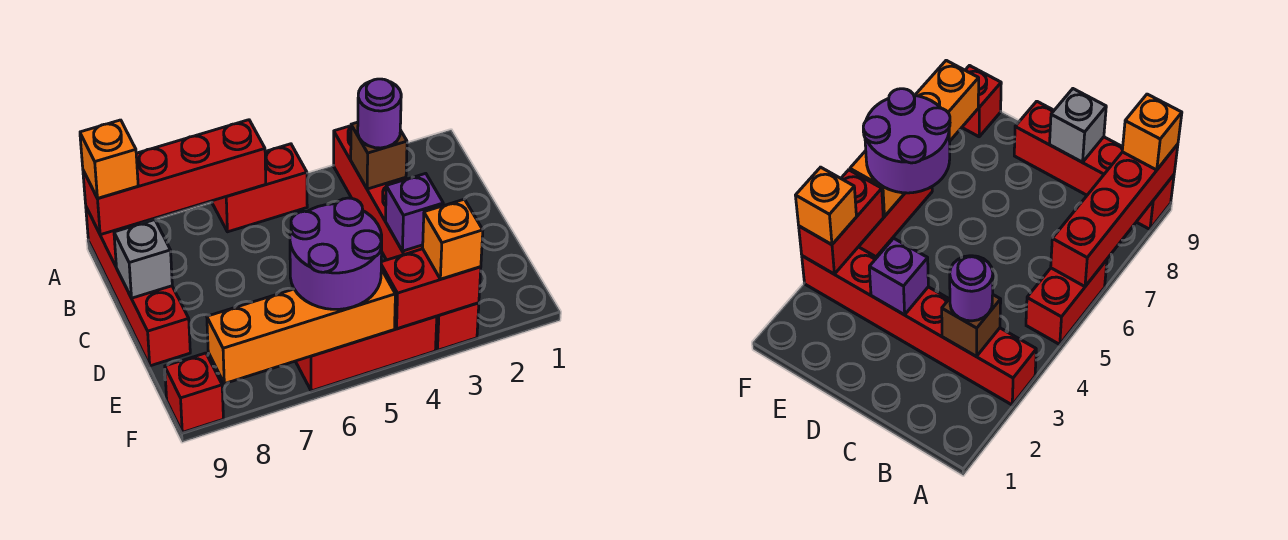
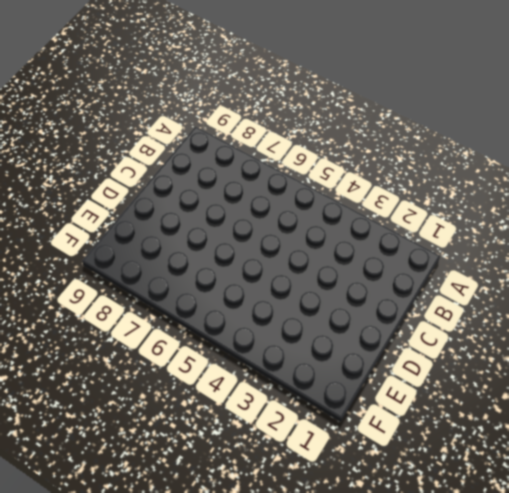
none -> red brick A3:F3 level 1
none -> red brick A5:A6 level 1
none -> red brick A9:D9 level 1

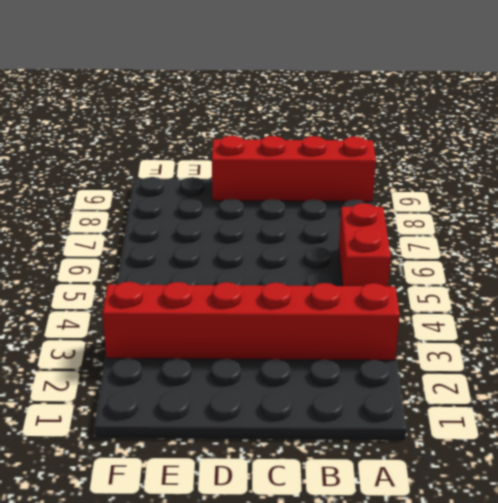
none -> red brick F4:F6 level 1
none -> red brick F9 level 1
none -> red brick A6:A9 level 2

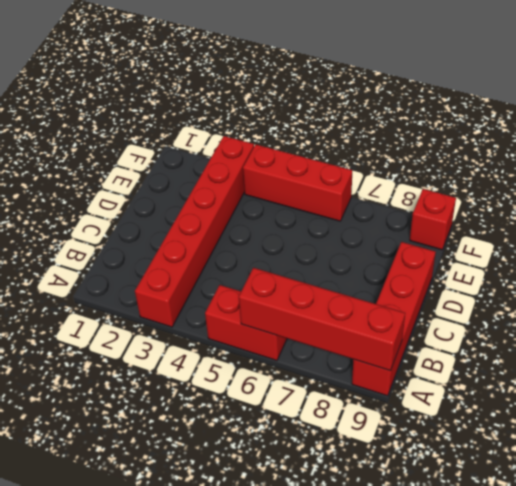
none -> brown brick B3 level 2
none -> grey brick C9 level 2
none -> purple brick D3 level 2

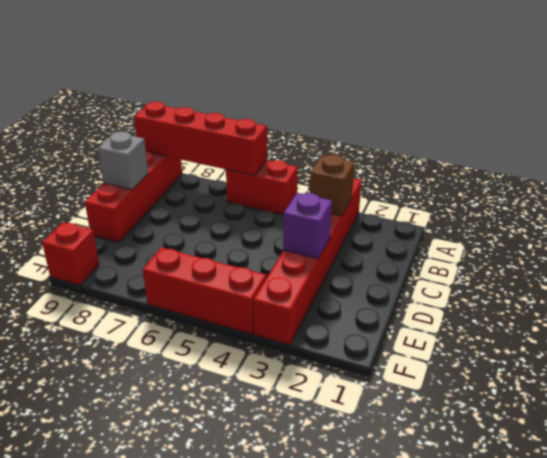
none -> red brick F3:F4 level 2
none -> orange brick F5:F8 level 2
none -> orange brick A9 level 3

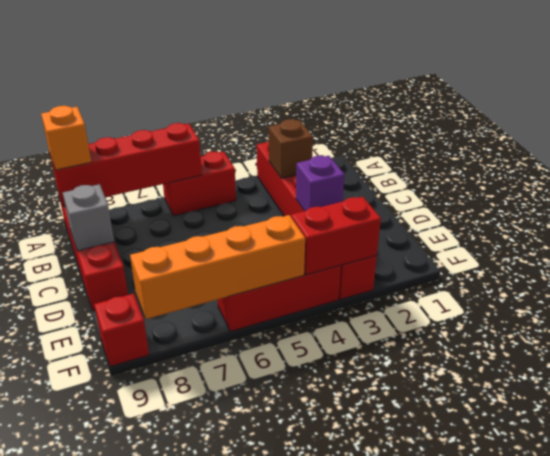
none -> purple round brick B3 level 3
none -> purple round brick E5:F6 level 3
none -> orange brick F3 level 3

